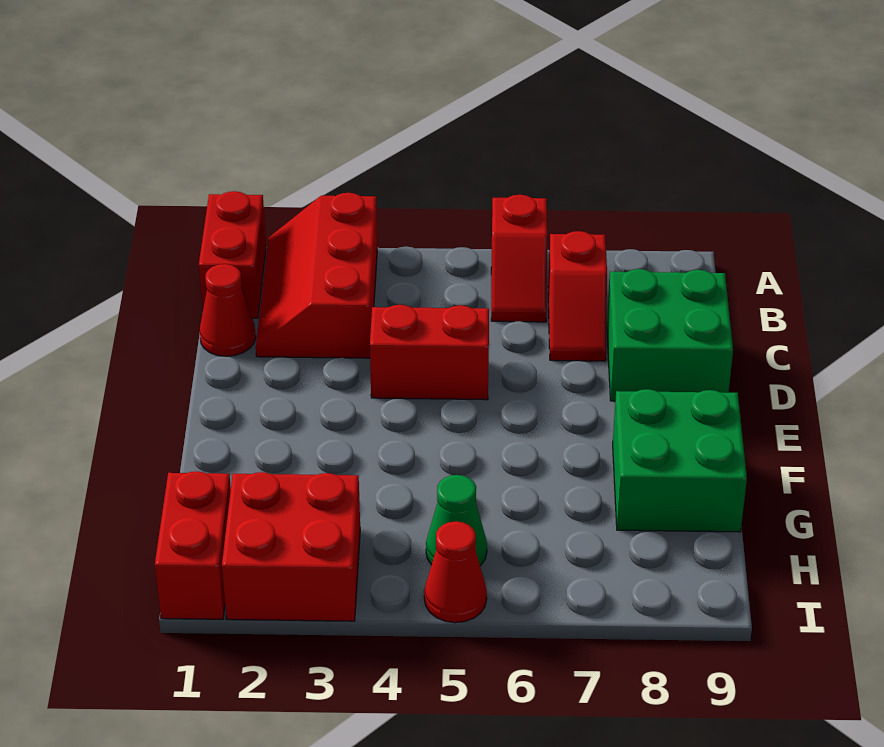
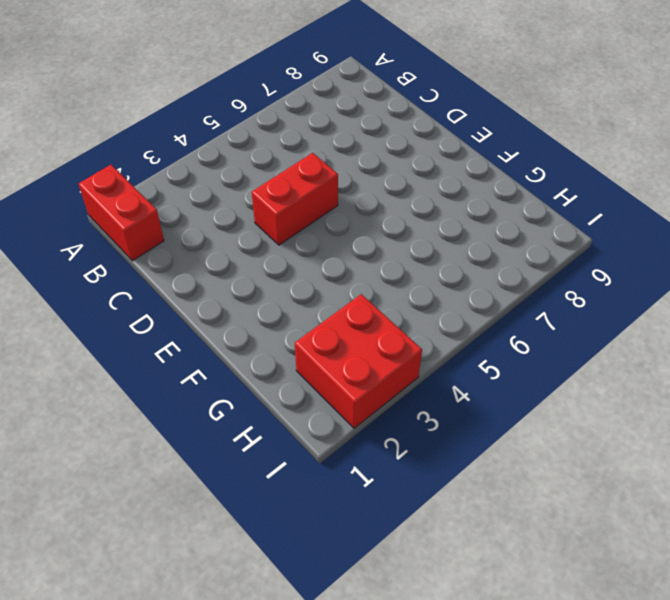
none -> red slope A2:C3 level 1 top 3
none -> red slope A6:B6 level 1 top A
none -> red slope B7:C7 level 1 top B

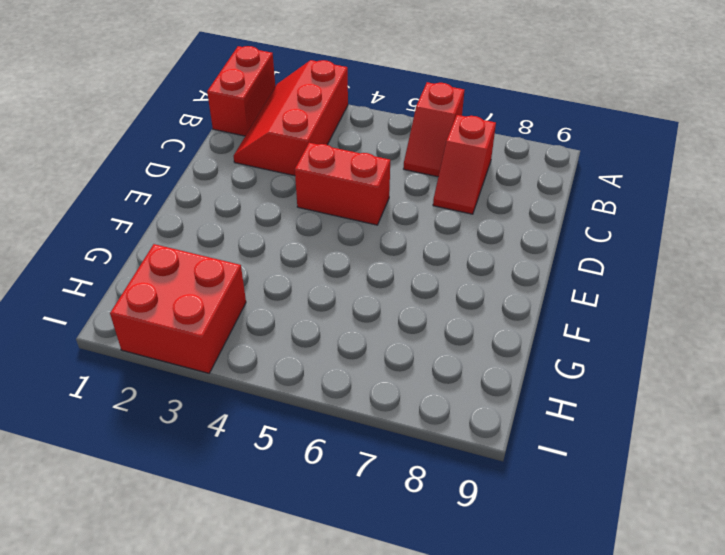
none -> red cone C1 level 1
none -> green brick C8:D9 level 1
none -> green brick F8:G9 level 1

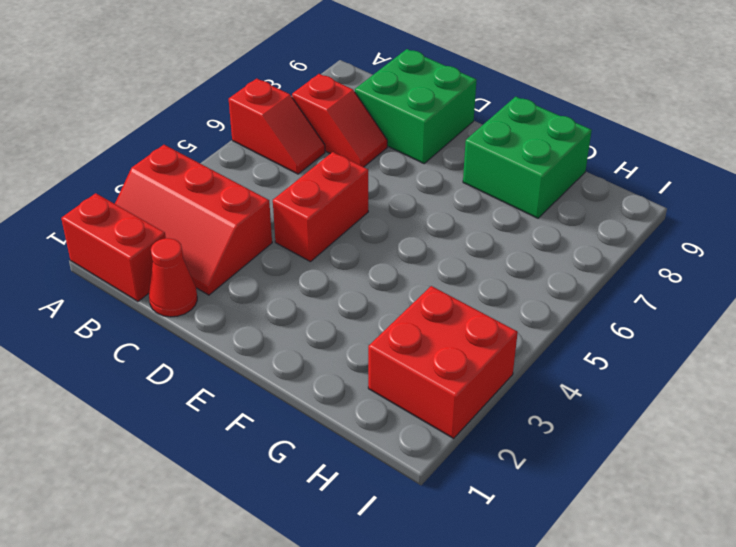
none -> red brick H1:I1 level 1
none -> green cone H5 level 1
none -> red cone I5 level 1

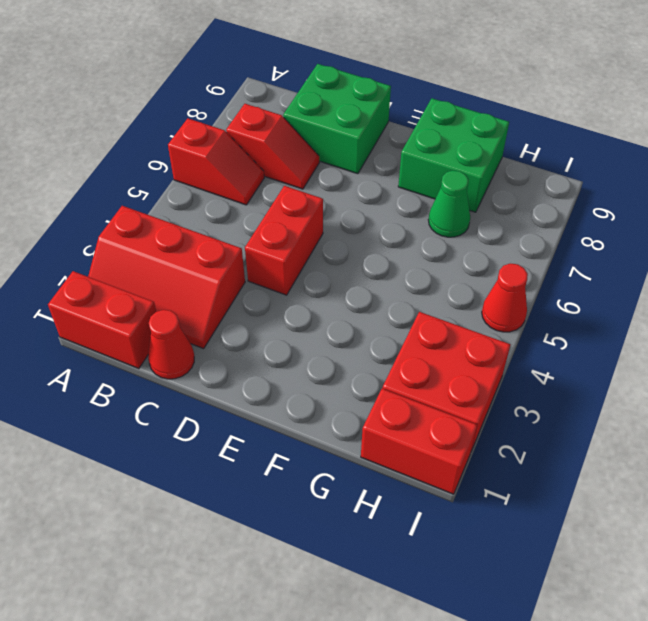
green cone G7 level 1 -> green cone H5 level 1

